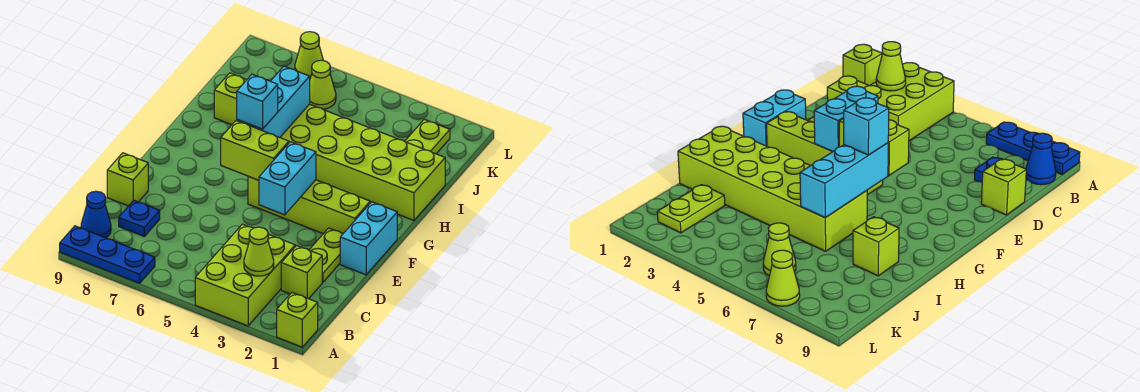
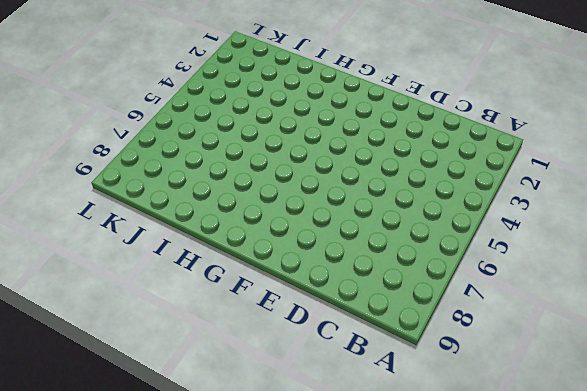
none -> lime brick A1 level 1
none -> lime brick A3:C4 level 1
none -> blue plate A7:A9 level 1

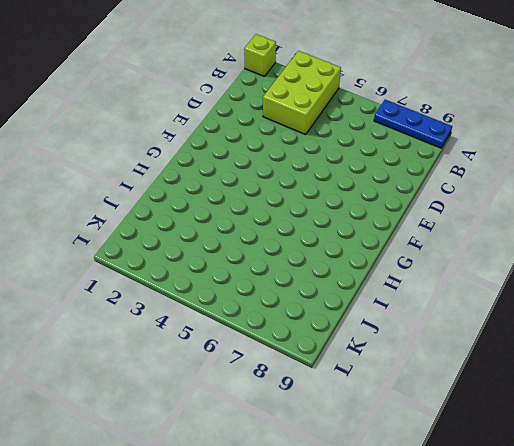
none -> blue cone B9 level 1
none -> lime brick C2 level 1
none -> blue plate C8 level 1

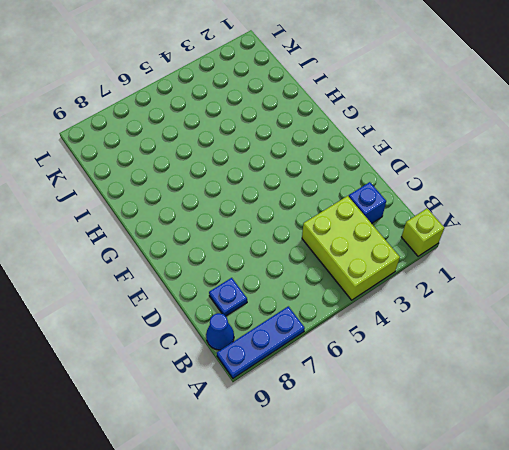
blue brick C2 level 1 -> lime brick C2 level 1
none -> lime plate D2:E2 level 1
none -> lime brick D9 level 1
none -> cyan brick E1:F1 level 1

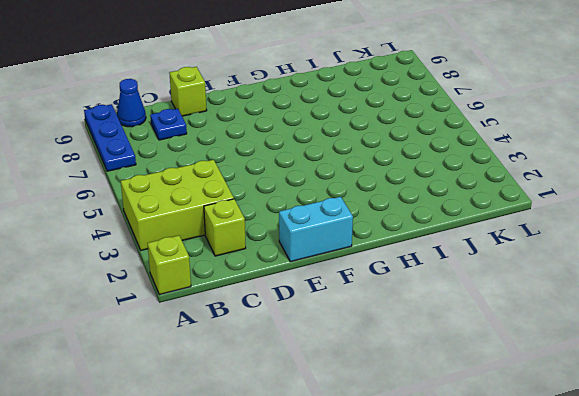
none -> lime plate D2:E2 level 1
none -> lime brick F2:F5 level 1
none -> lime brick H1:I6 level 1

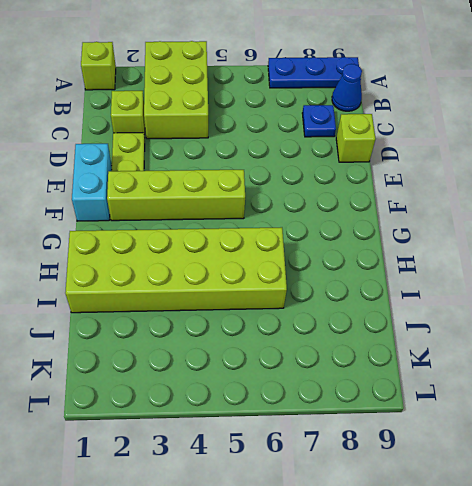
none -> lime brick I8 level 1
none -> lime plate J2:K2 level 1
none -> lime cone K6 level 1

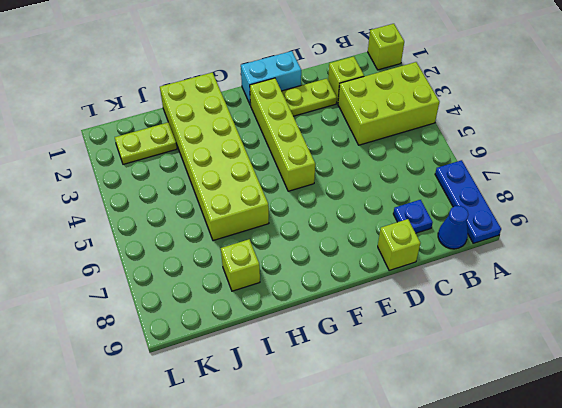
none -> lime cone K6 level 1
none -> lime cone L7 level 1
none -> lime cone B3 level 2

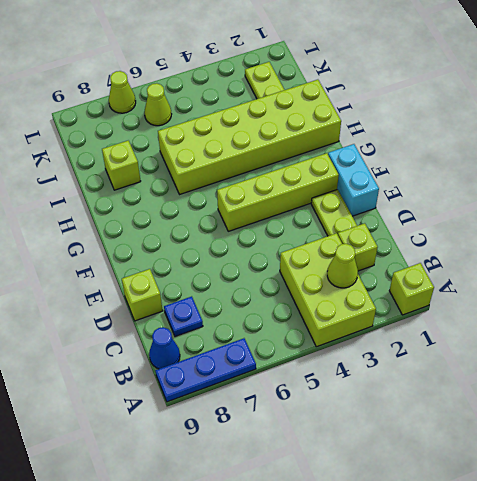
none -> cyan brick E4:F4 level 2
none -> lime brick F5:F6 level 2
none -> cyan brick G6:I6 level 2

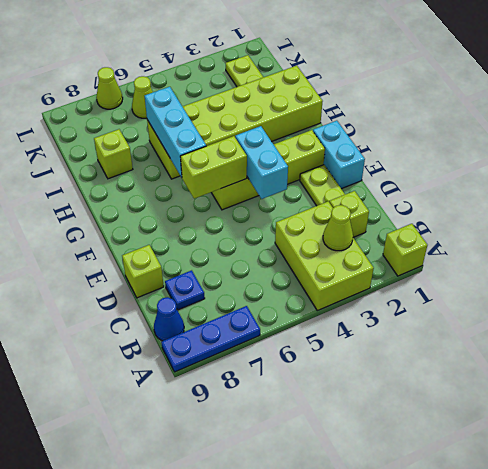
none -> cyan brick G6 level 3

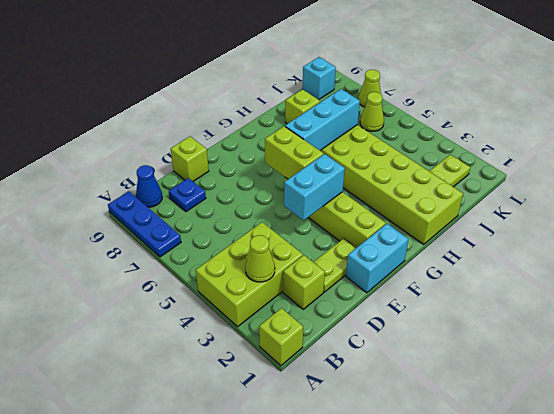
cyan brick K9 level 1 -> cyan brick G6 level 3

